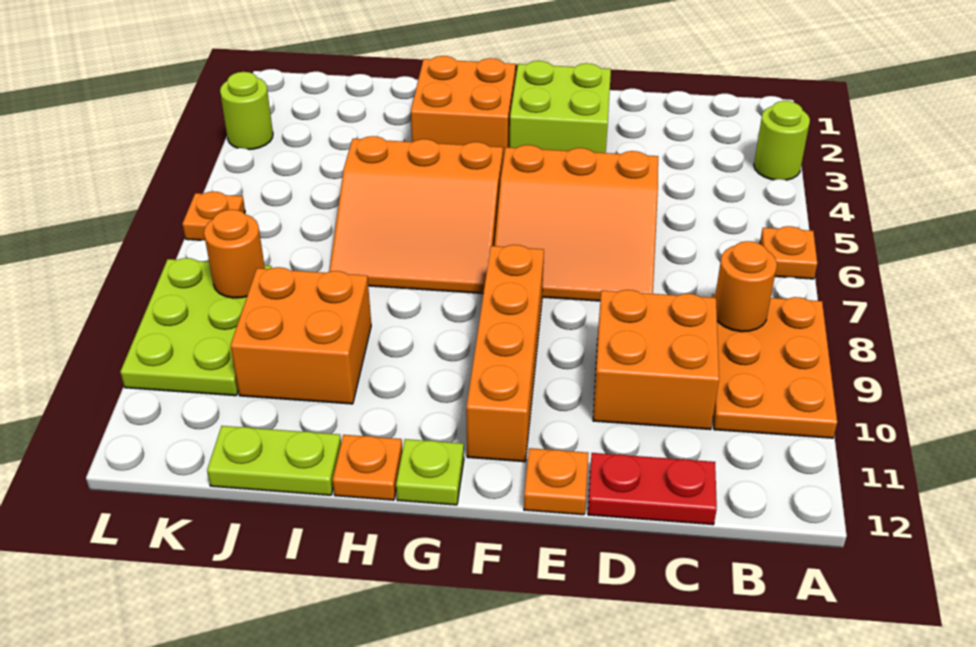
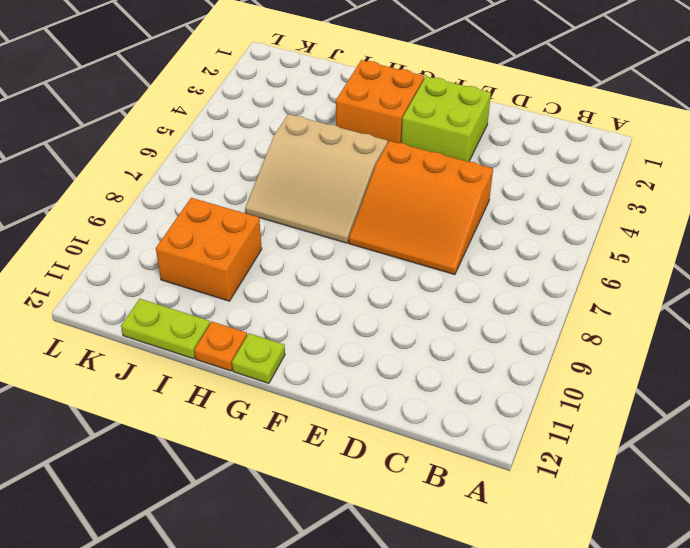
tan slope G5:I7 level 1 top 5 -> orange slope G5:I7 level 1 top 5
none -> lime round brick A3 level 1
none -> orange plate A6 level 1
none -> orange plate A8:B10 level 1

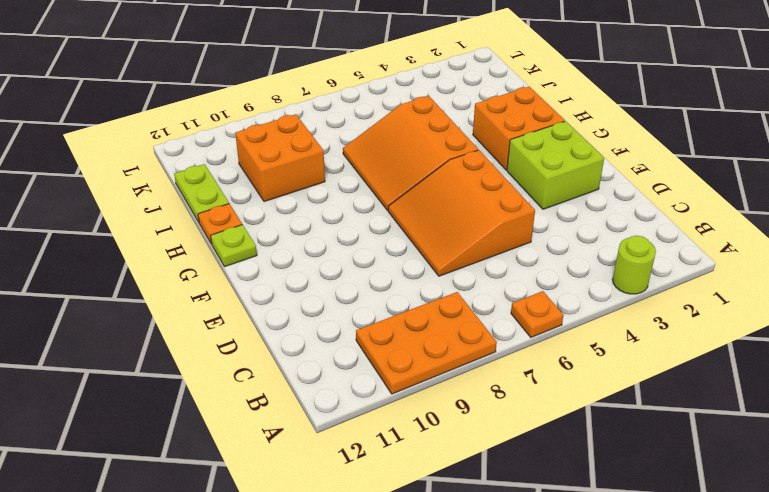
none -> orange brick C9:D10 level 1
none -> red plate C12:D12 level 1
none -> orange plate E12 level 1

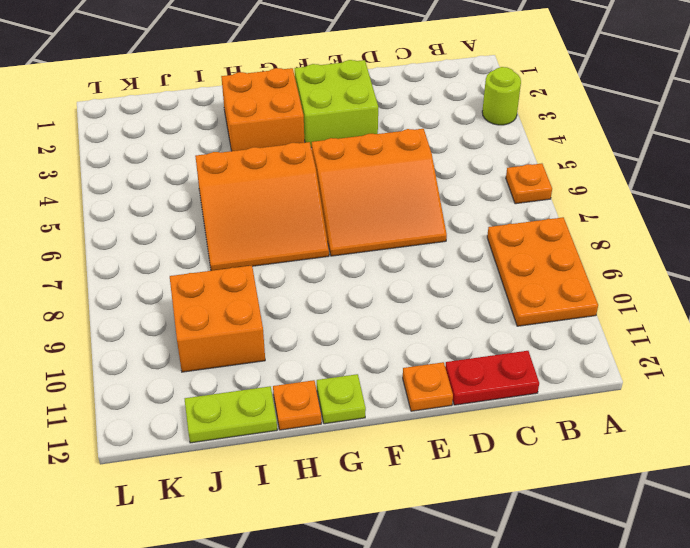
none -> orange brick C9:D10 level 1
none -> orange brick F8:F11 level 1
none -> lime plate K8:L10 level 1

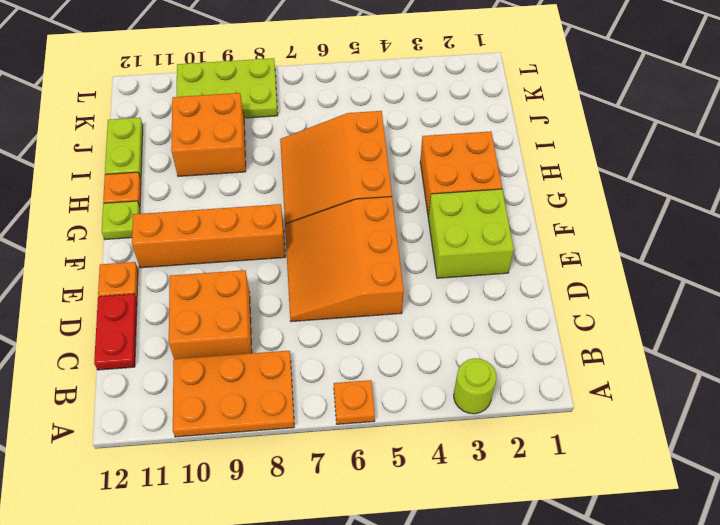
none -> lime round brick L3 level 1
none -> orange plate L6 level 1
none -> orange round brick B8 level 2

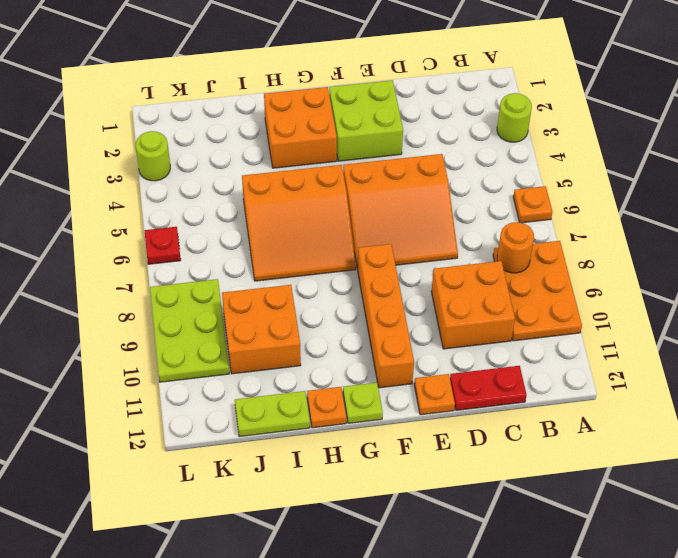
red plate L6 level 1 -> orange plate L6 level 1
none -> orange round brick K8 level 2

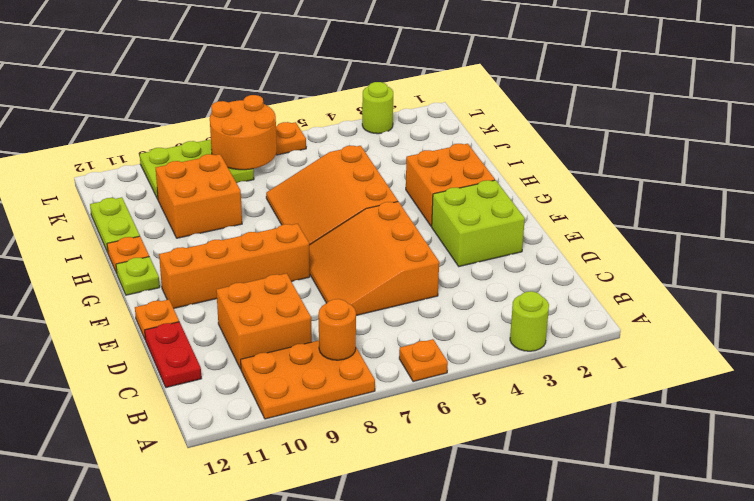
orange round brick K7:L8 level 2 -> orange round brick K8 level 2

